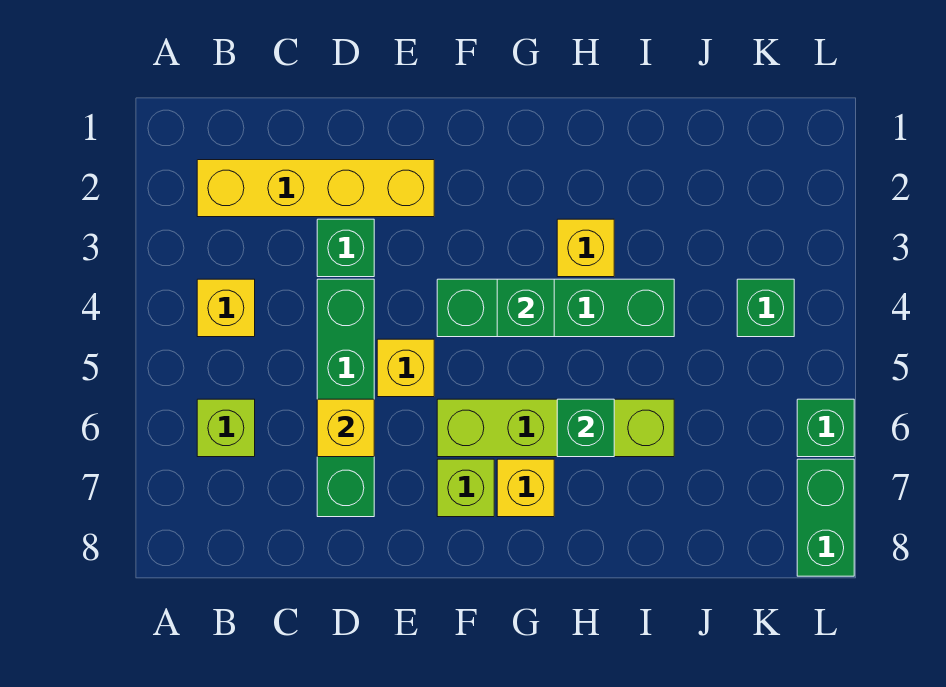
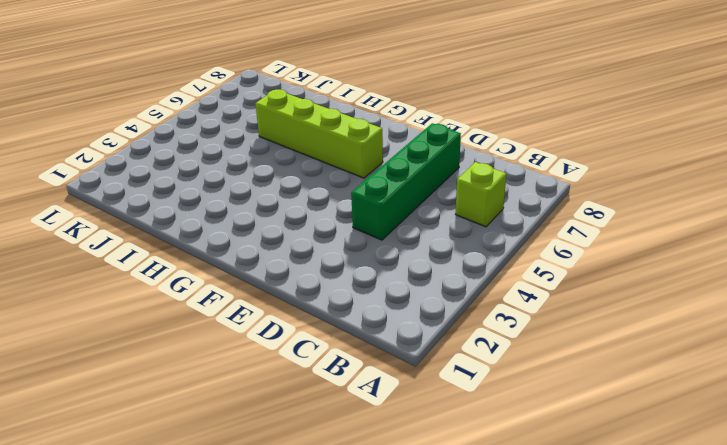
none -> yellow brick B2:E2 level 1
none -> yellow brick B4 level 1
none -> green brick D3 level 1

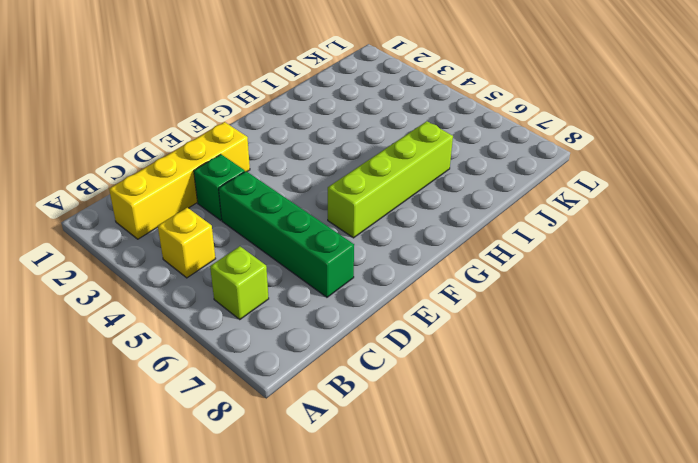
none -> yellow brick E5 level 1
none -> green brick F4:I4 level 1
none -> lime brick F7 level 1

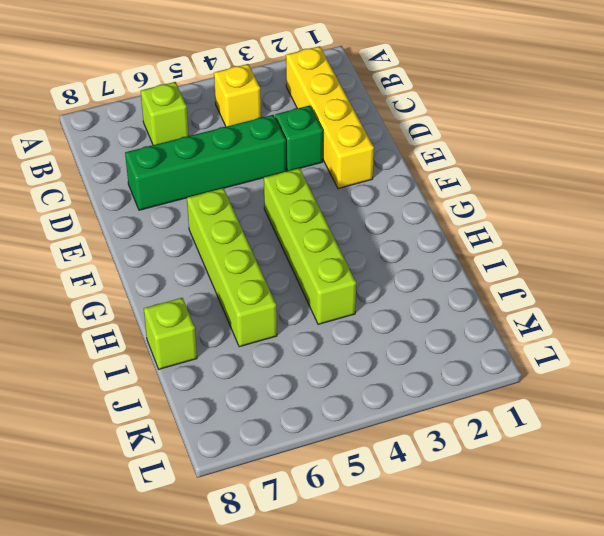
lime brick F4:I4 level 1 -> green brick F4:I4 level 1
lime brick I8 level 1 -> lime brick F7 level 1
none -> yellow brick E5 level 1
none -> yellow brick G7 level 1
none -> yellow brick H3 level 1

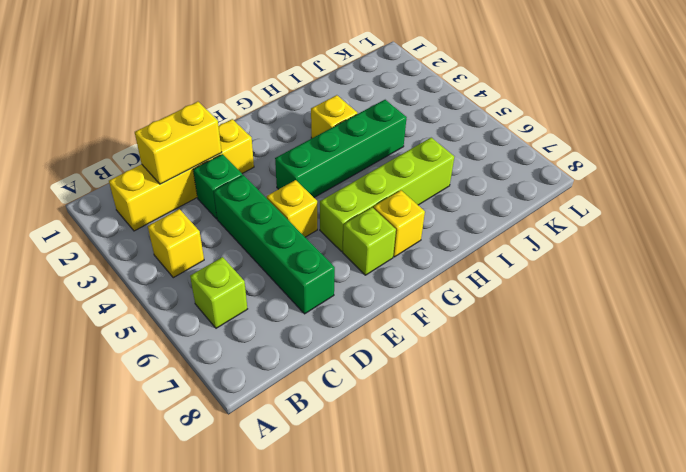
yellow brick C2:D2 level 2 -> none
none -> green brick K4 level 1
none -> green brick L6 level 1
none -> green brick L7:L8 level 1

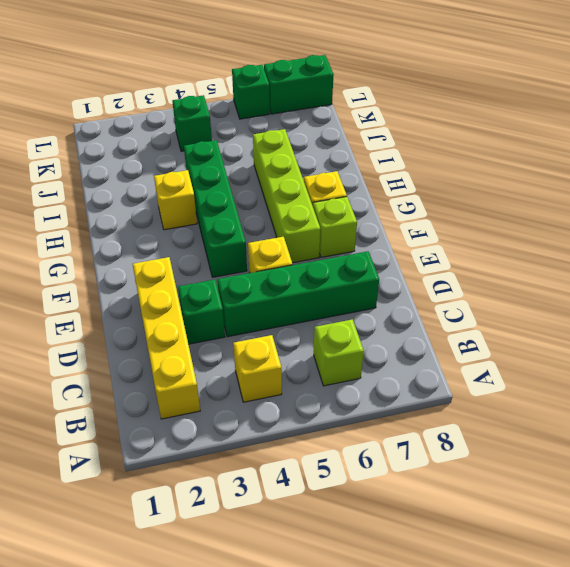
none -> yellow brick D6 level 2
none -> green brick G4 level 2
none -> green brick H6 level 2

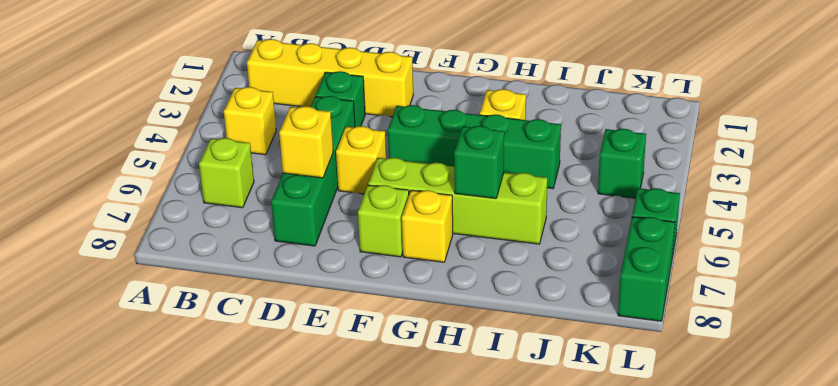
none -> green brick G4 level 2

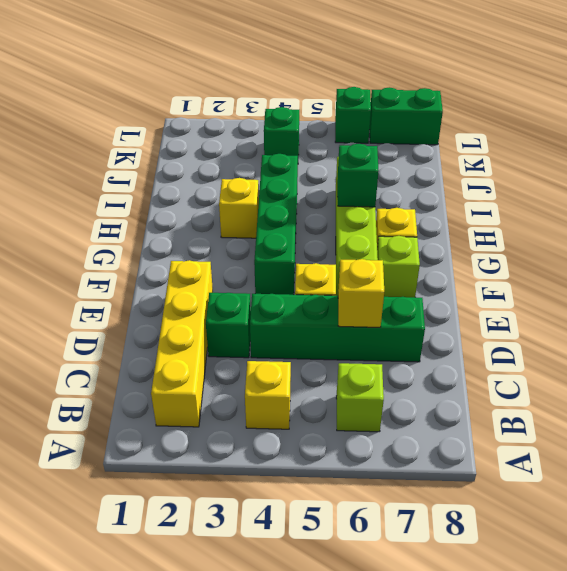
none -> green brick G4 level 2

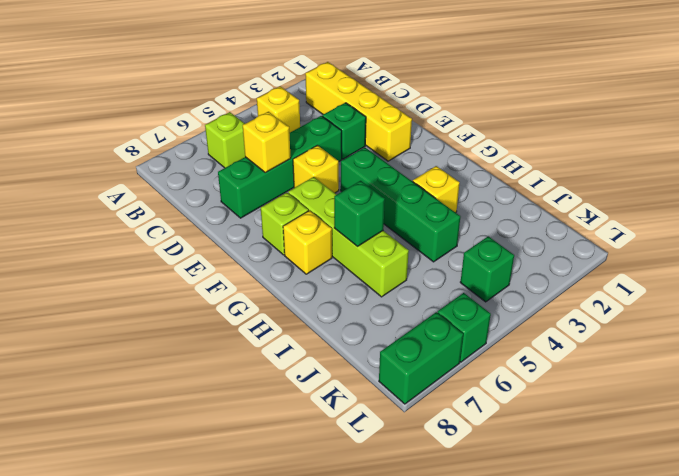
none -> green brick G4 level 2

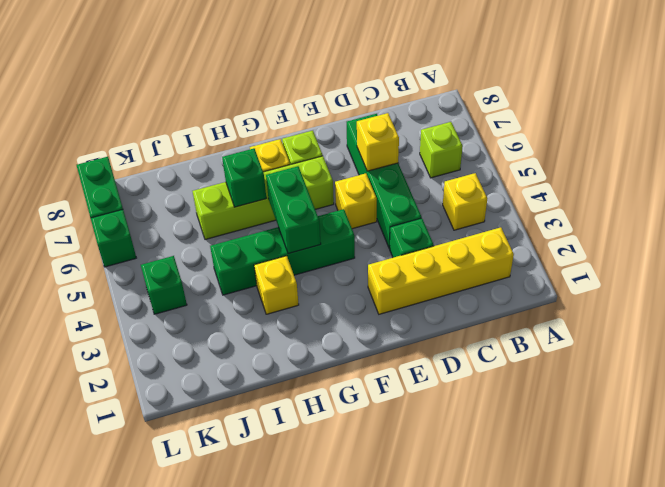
green brick G4:G5 level 2 -> green brick G4 level 2

